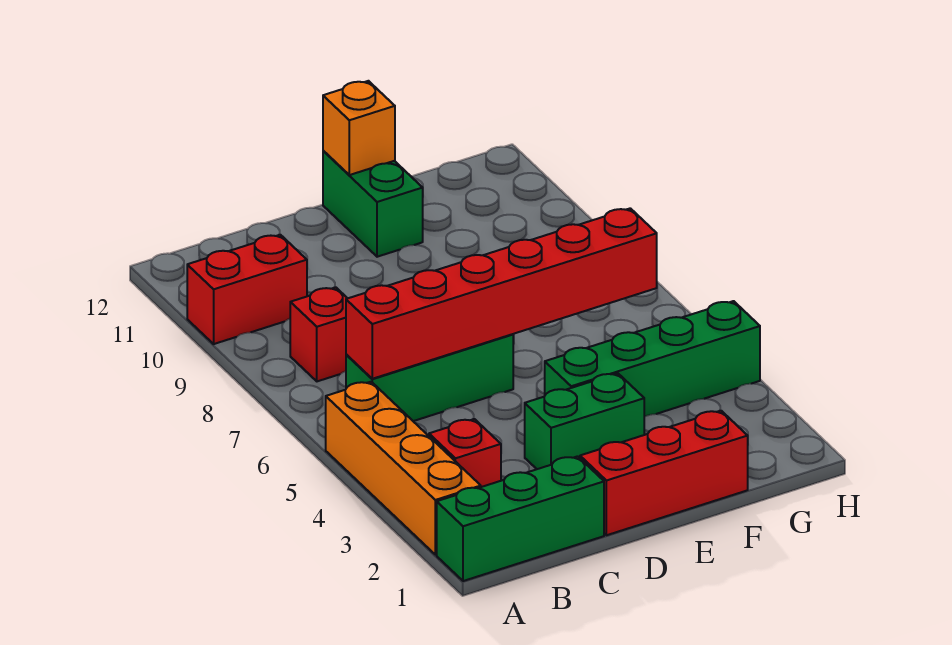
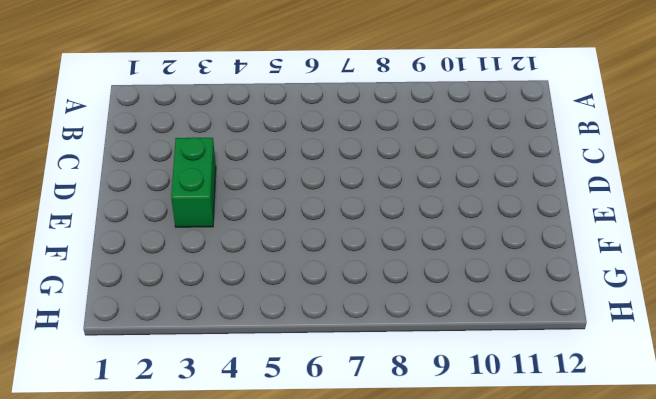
none -> green brick A1:C1 level 1
none -> orange brick A2:A5 level 1
none -> red brick A10:B10 level 1

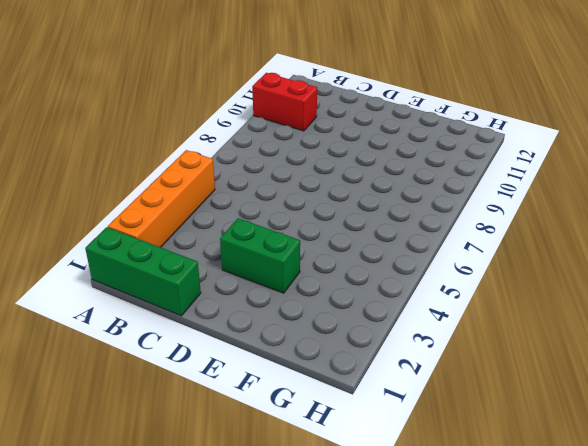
none -> red brick B3 level 1
none -> green brick B6:D6 level 1
none -> red brick B8 level 1

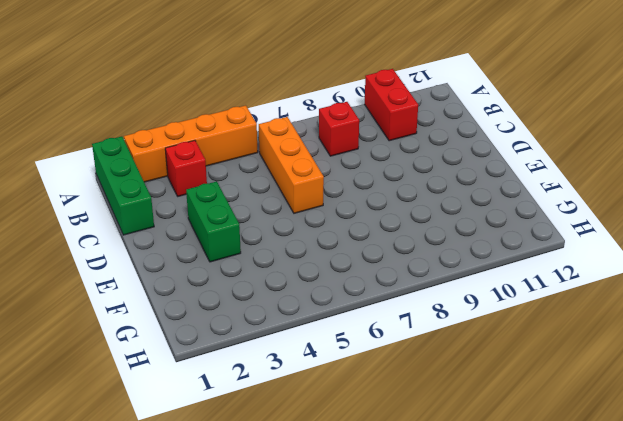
orange brick B6:D6 level 1 -> green brick B6:D6 level 1
none -> red brick D1:F1 level 1
none -> green brick E4:H4 level 1
none -> green brick E11:E12 level 1

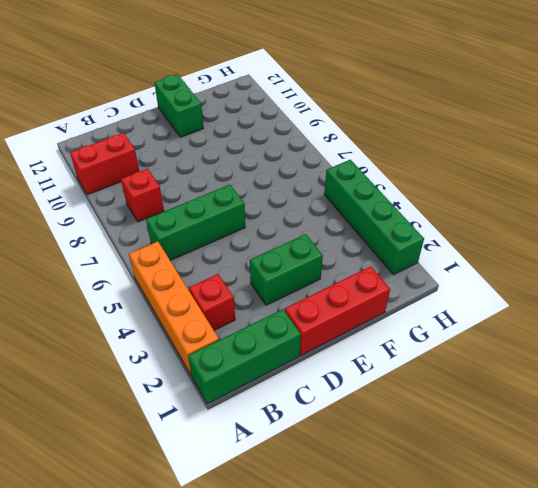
green brick H2:H5 level 1 -> green brick E4:H4 level 1
none -> red brick B6:G6 level 2
none -> orange brick E12 level 2

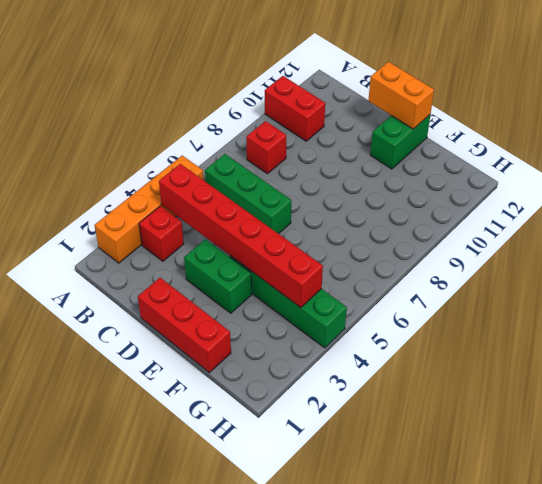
red brick B4:G4 level 2 -> red brick B6:G6 level 2
orange brick D12:E12 level 2 -> orange brick E12 level 2
none -> green brick A1:C1 level 1

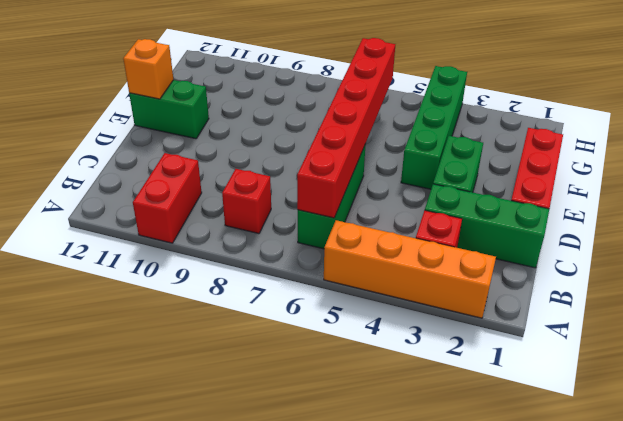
green brick C1:C3 level 1 -> green brick A1:C1 level 1

